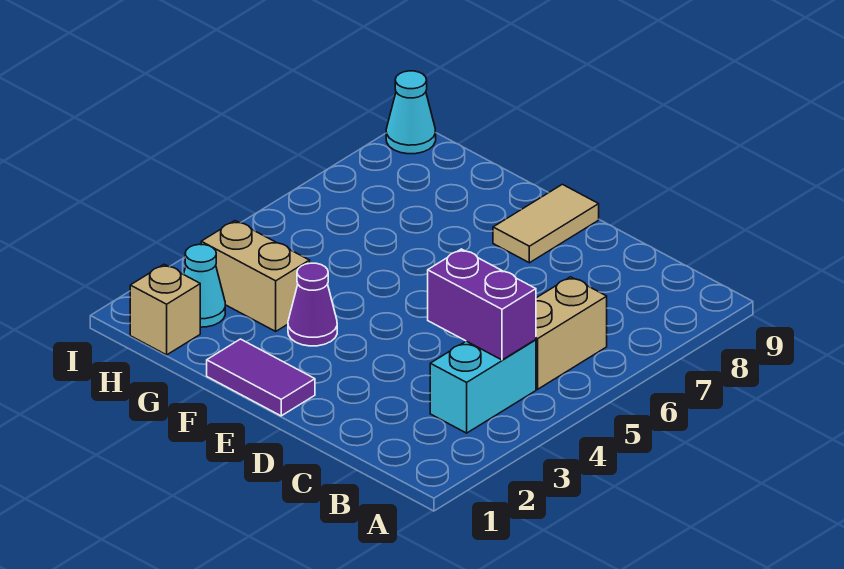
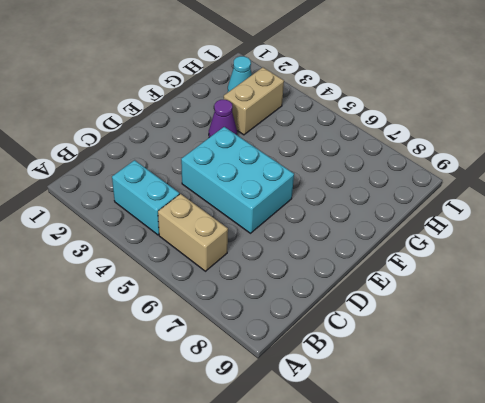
cyan brick D4:E6 level 1 -> none
none -> purple tile E1:F1 level 1
none -> tan tile E8:E9 level 1

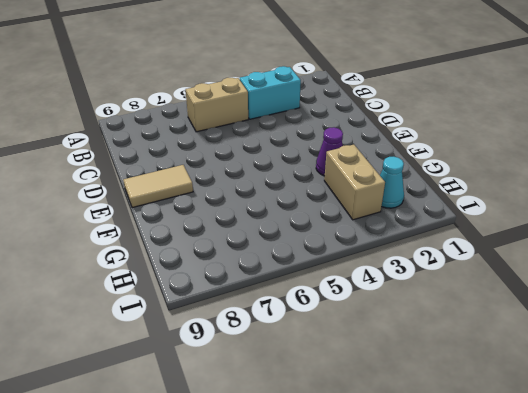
none -> purple tile E1:F1 level 1
none -> tan brick H1 level 1

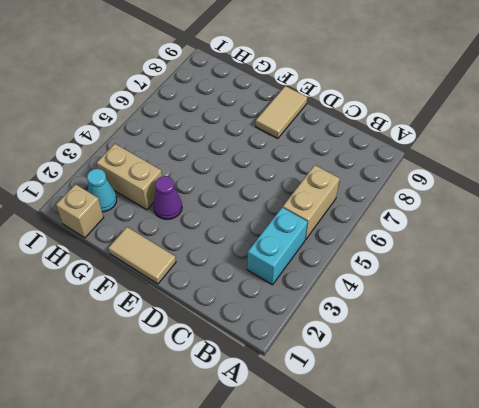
tan tile E1:F1 level 1 -> purple tile E1:F1 level 1
none -> cyan cone I9 level 1
none -> purple brick B4:C4 level 2

